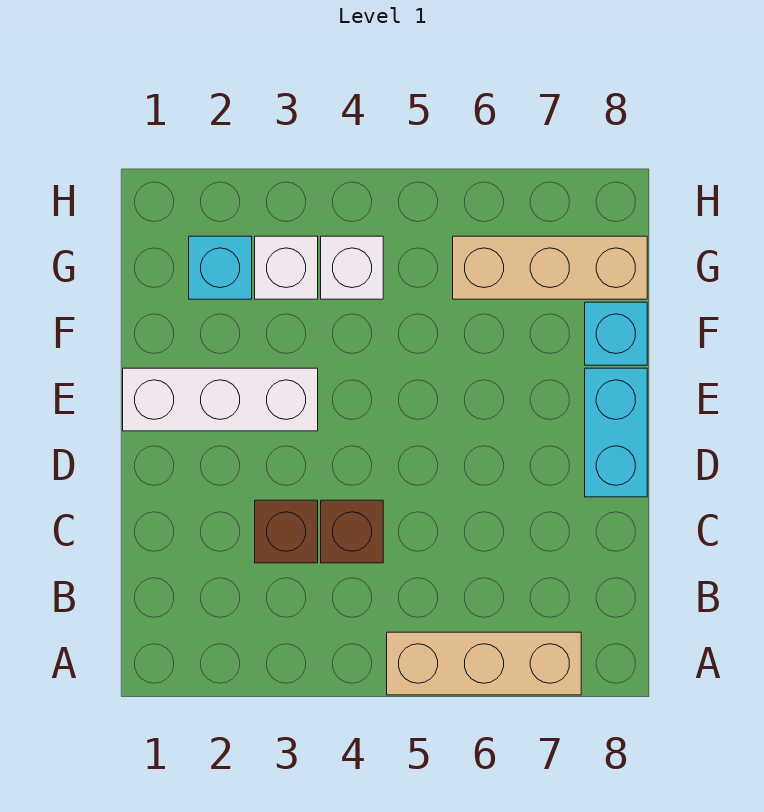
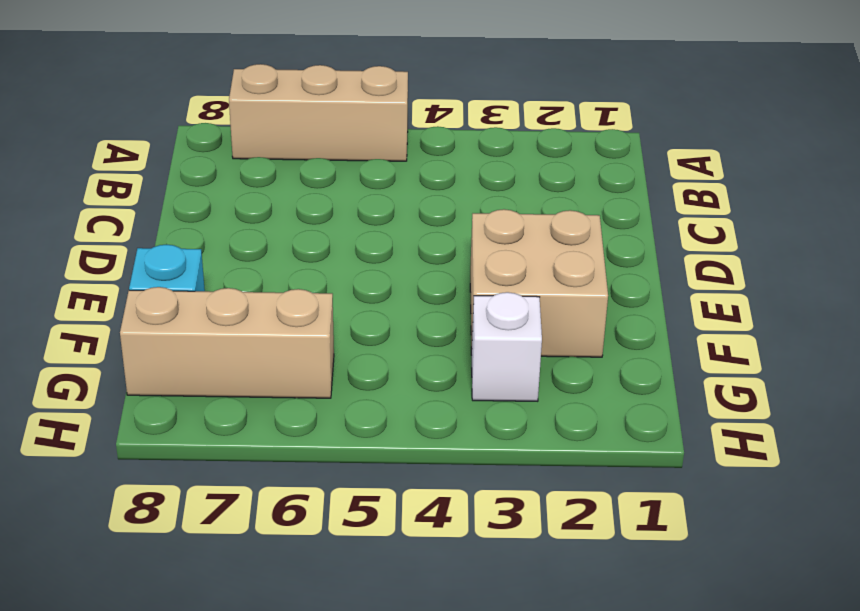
tan brick E2:F3 level 1 -> white brick E1:E3 level 1
none -> brown brick C3 level 1
none -> brown brick C4 level 1

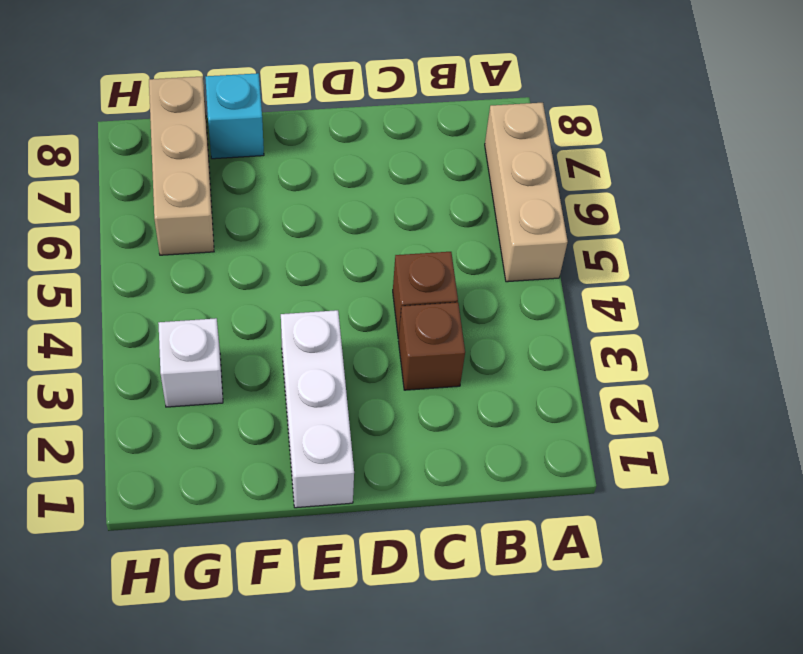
none -> cyan brick D8:E8 level 1
none -> cyan brick G2 level 1

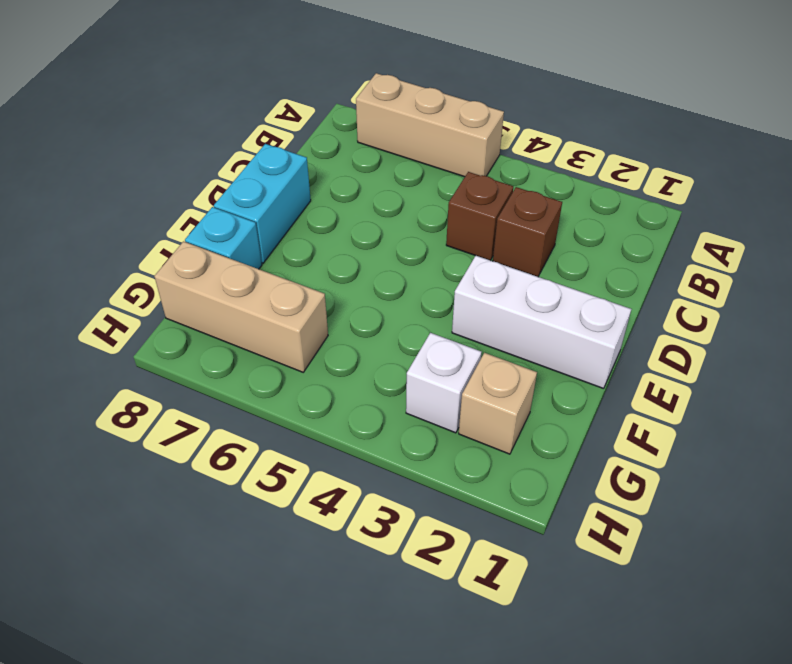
tan brick G2 level 1 -> cyan brick G2 level 1
none -> white brick G4 level 1

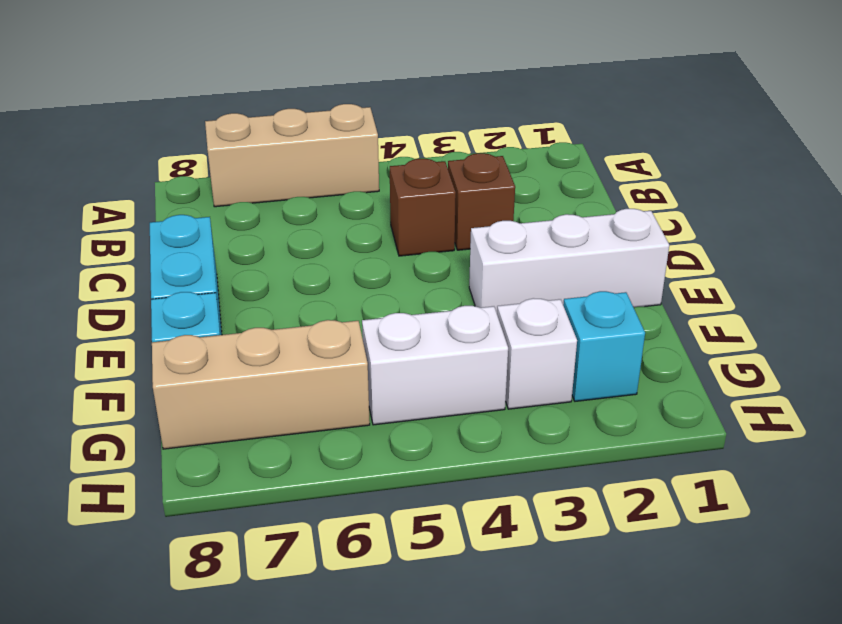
white brick G4:G5 level 1 -> white brick G4 level 1

